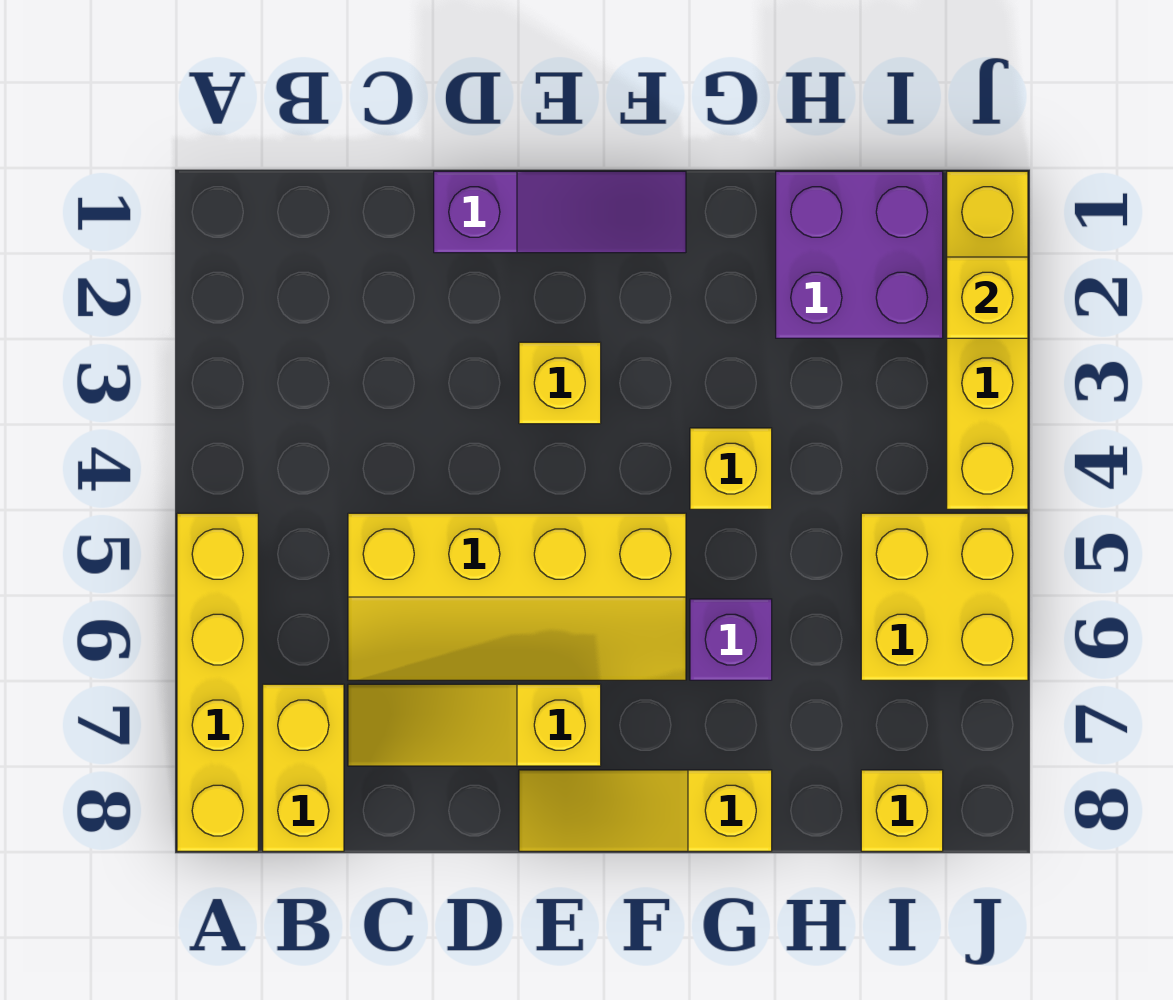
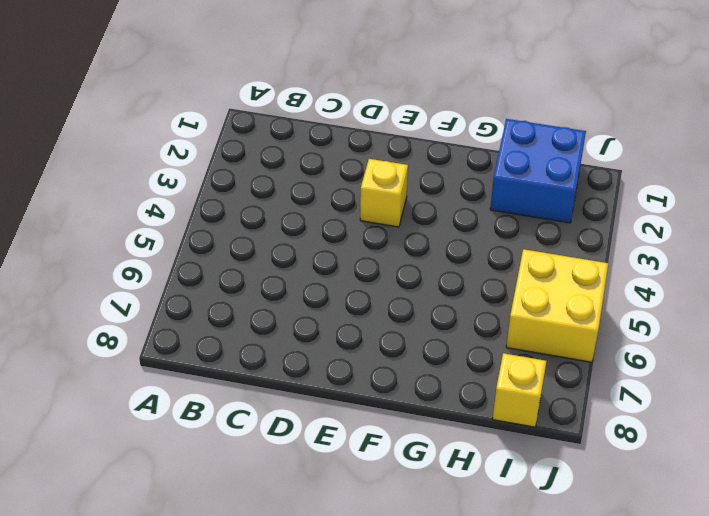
blue brick H1:I2 level 1 -> purple brick H1:I2 level 1
none -> yellow brick A5:A8 level 1
none -> yellow brick B7:B8 level 1
none -> yellow slope C5:F6 level 1 top 5

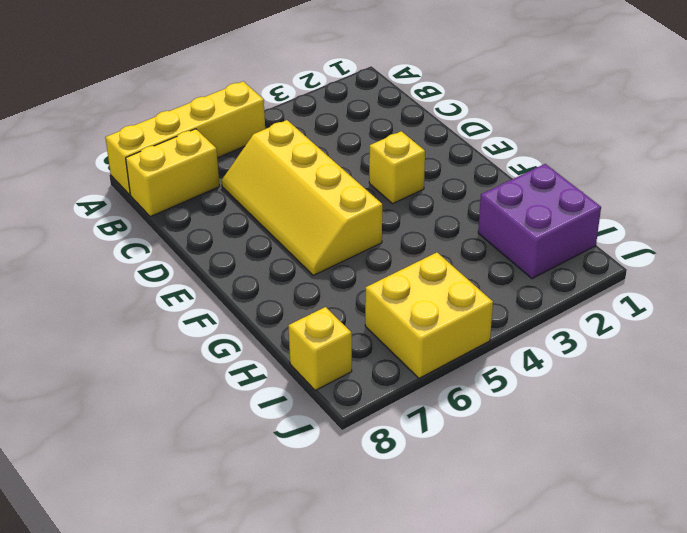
none -> yellow slope C7:E7 level 1 top E
none -> purple slope D1:F1 level 1 top D
none -> yellow slope E8:G8 level 1 top G

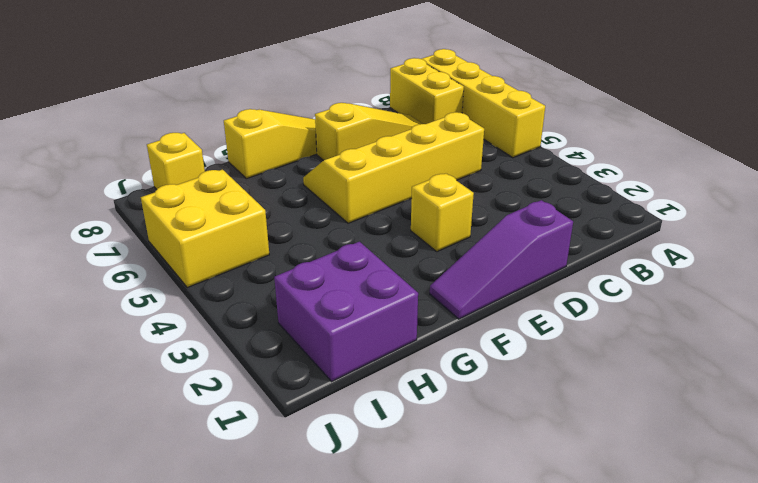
none -> yellow brick G4 level 1
none -> purple brick G6 level 1
none -> yellow brick J1:J4 level 1

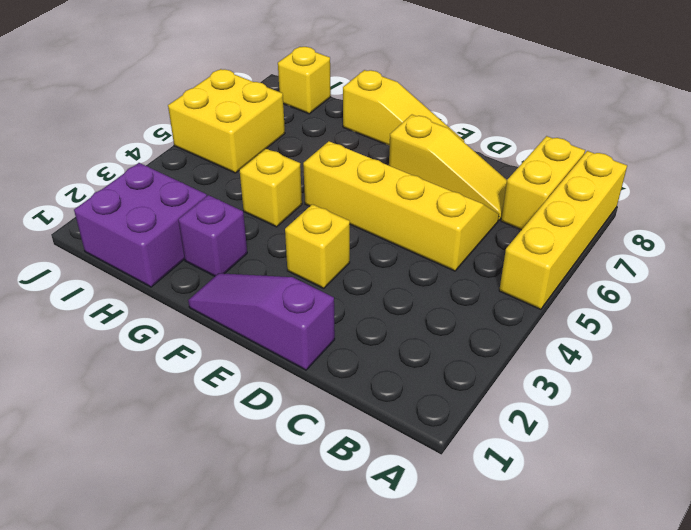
purple brick G2 level 1 -> purple brick G6 level 1
none -> yellow brick J1:J4 level 1
none -> yellow brick J2 level 2

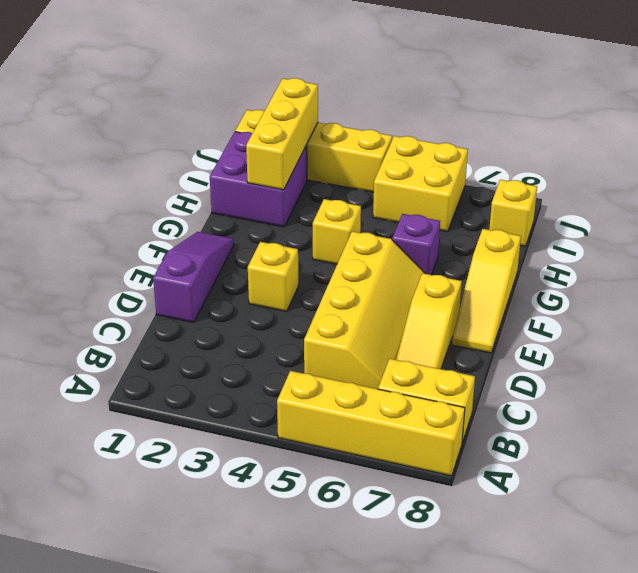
yellow brick H2:J2 level 2 -> yellow brick J2 level 2

